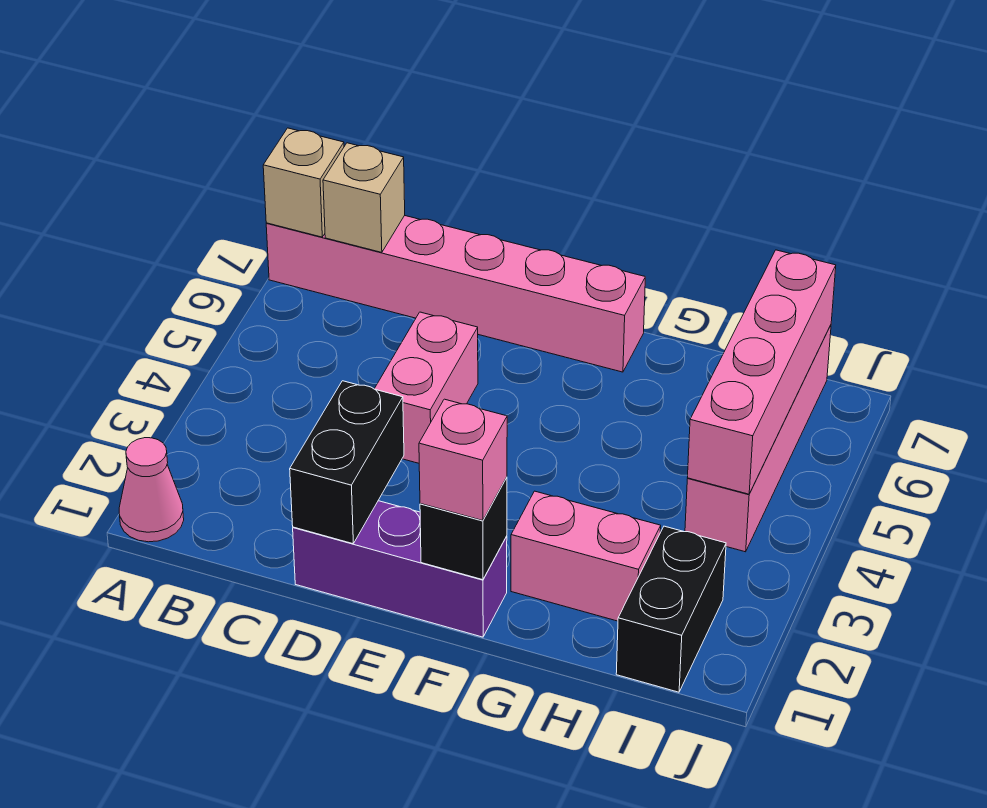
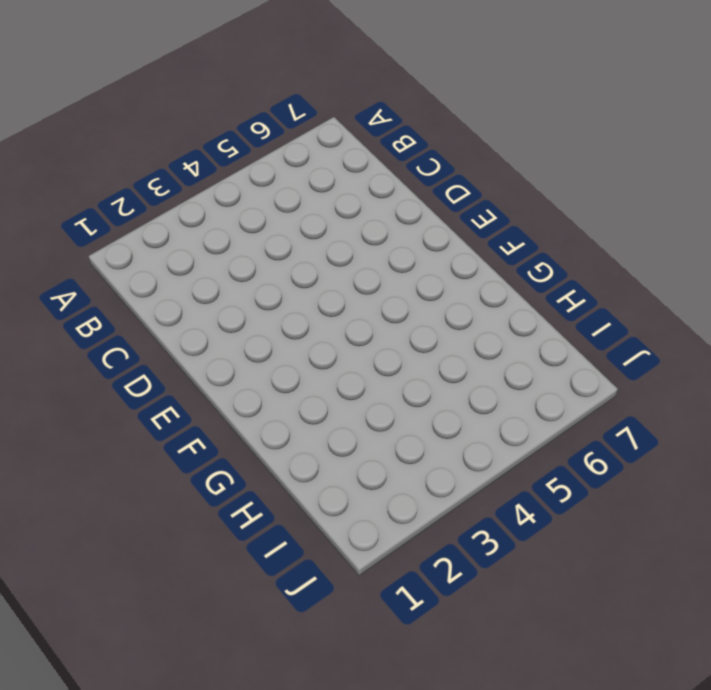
none -> pink cone A1 level 1
none -> pink brick A7:F7 level 1
none -> purple brick D1:F1 level 1

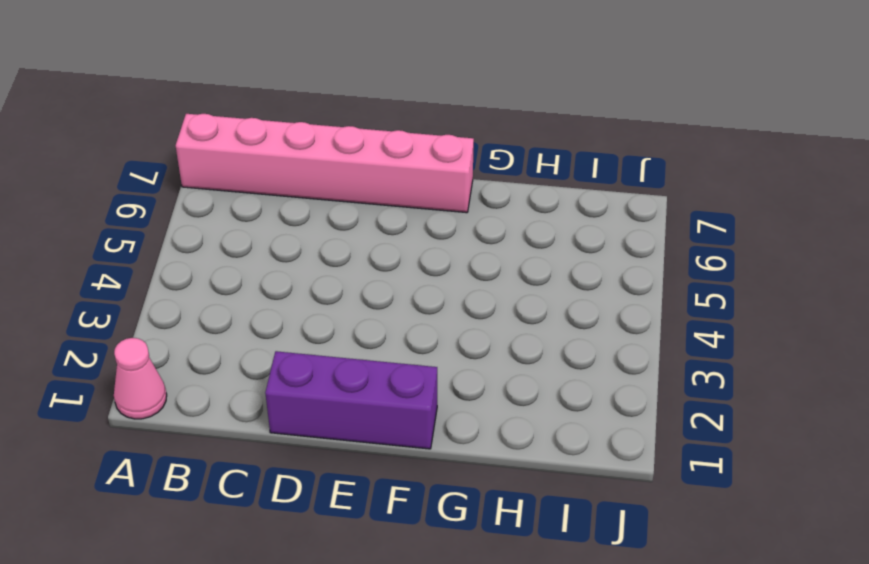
none -> pink brick D4:D5 level 1
none -> pink brick G2:H2 level 1
none -> black brick I1:I2 level 1

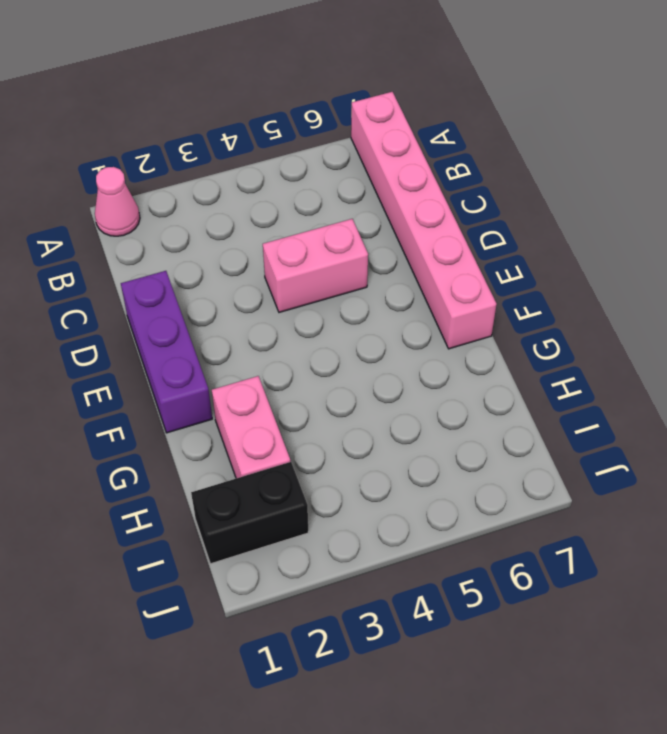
none -> pink brick I4:I7 level 1
none -> tan brick A7 level 2
none -> tan brick B7 level 2

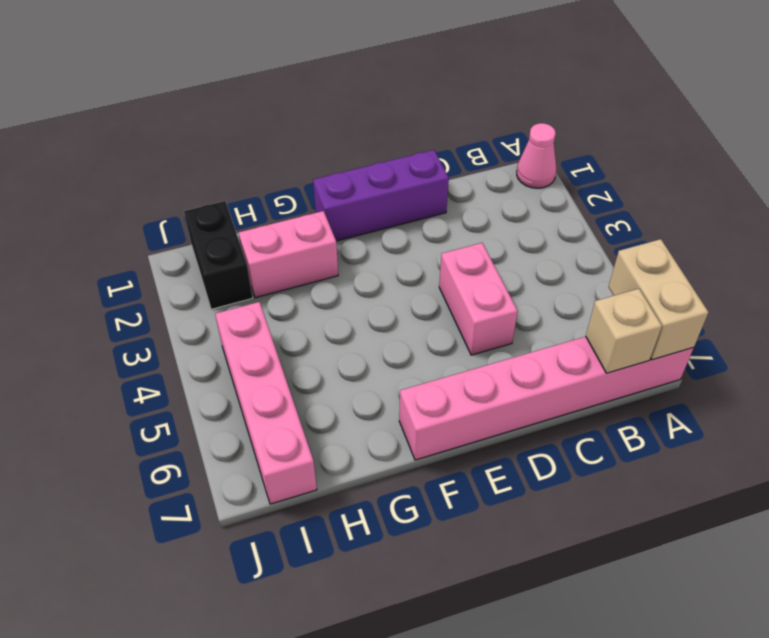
tan brick A6:A7 level 2 -> tan brick A7 level 2
none -> black brick D1:D2 level 2
none -> black brick F1 level 2
none -> pink brick I4:I7 level 2

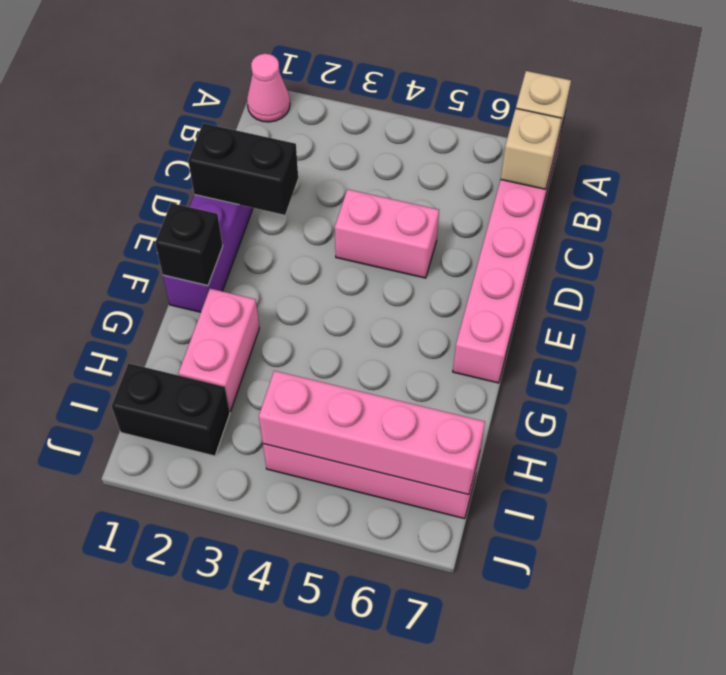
none -> pink brick F1 level 3

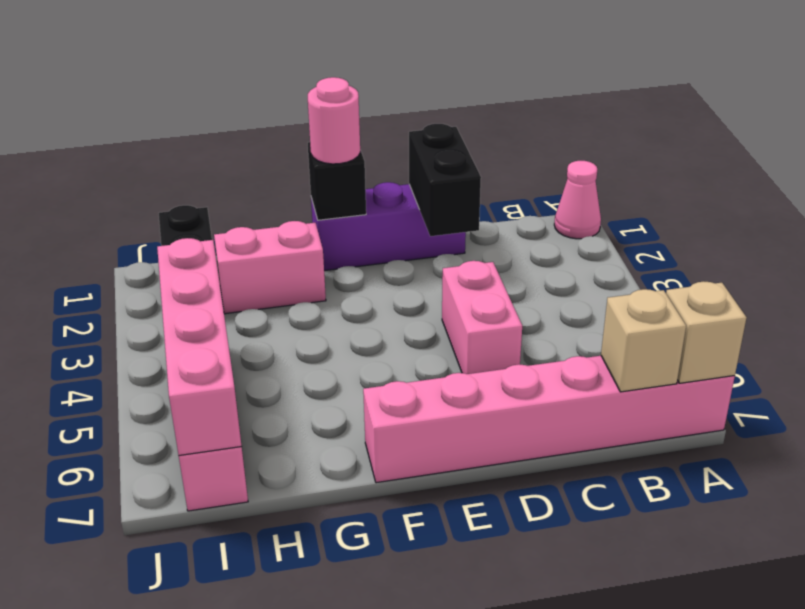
pink round brick F1 level 3 -> pink brick F1 level 3

